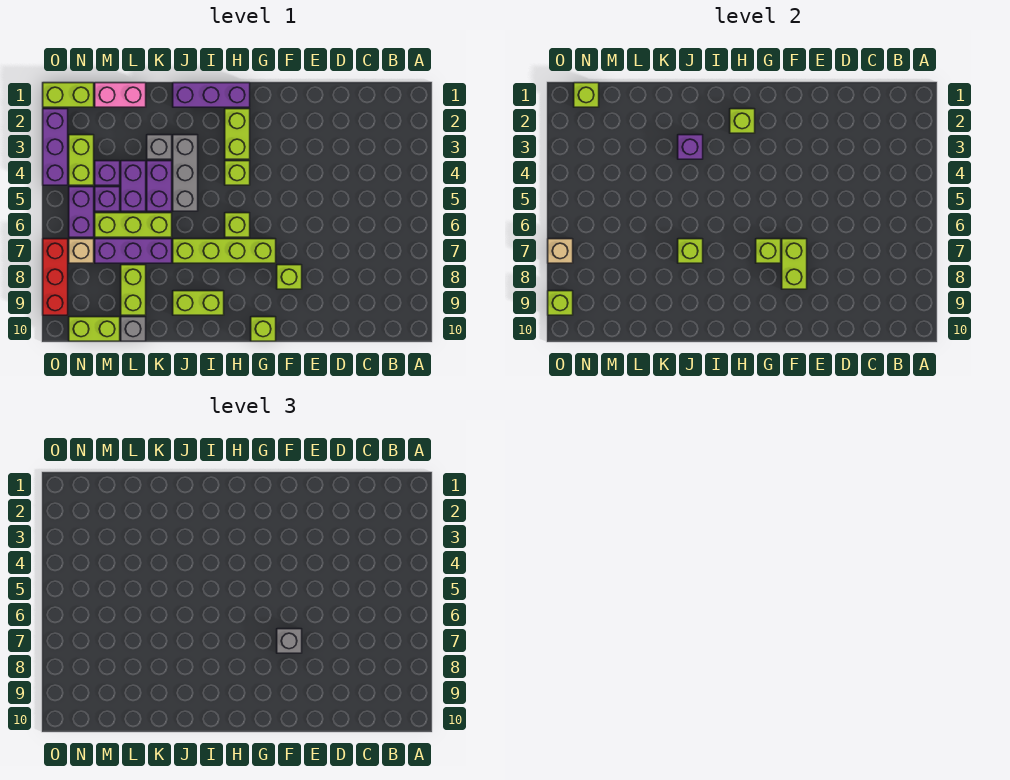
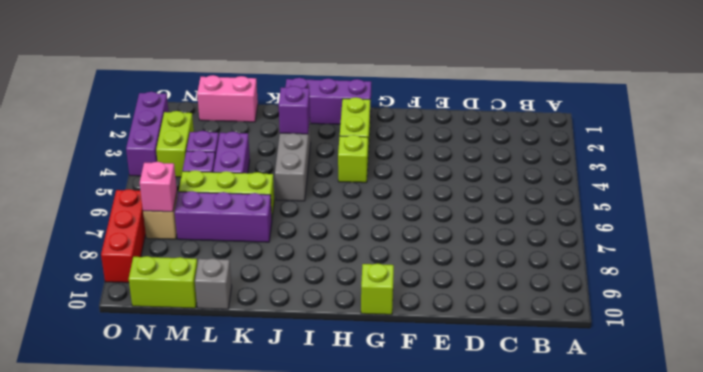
pink brick N7 level 2 -> none
none -> lime brick F8 level 1
none -> lime brick G7:J7 level 1
none -> lime brick H6 level 1
none -> lime brick I9:J9 level 1

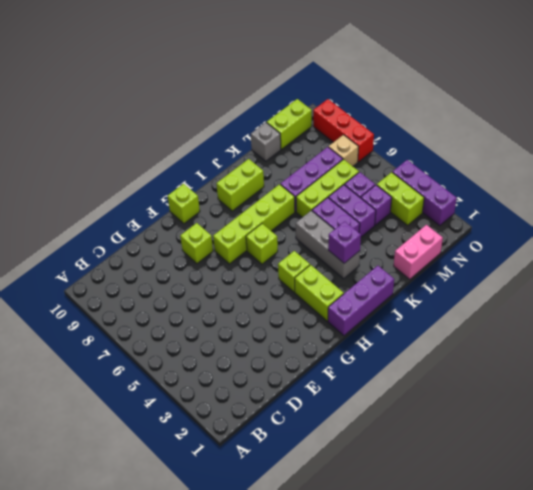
none -> grey brick K3 level 1
none -> lime brick L8:L9 level 1
none -> lime brick N1:O1 level 1
none -> purple brick N5:N6 level 1

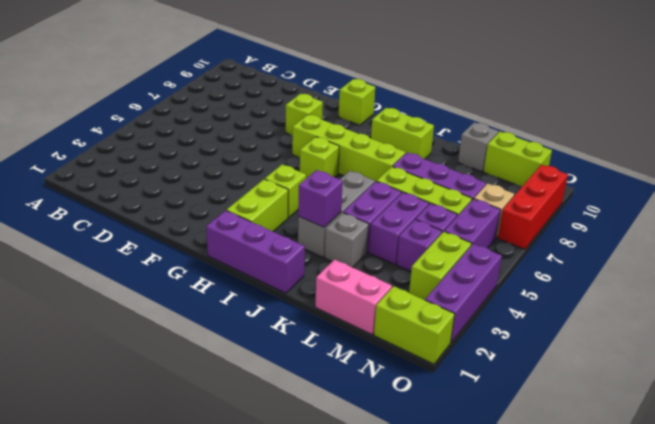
none -> lime brick L8:L9 level 1
none -> lime brick F7:F8 level 2
none -> lime brick G7 level 2
none -> lime brick H2 level 2

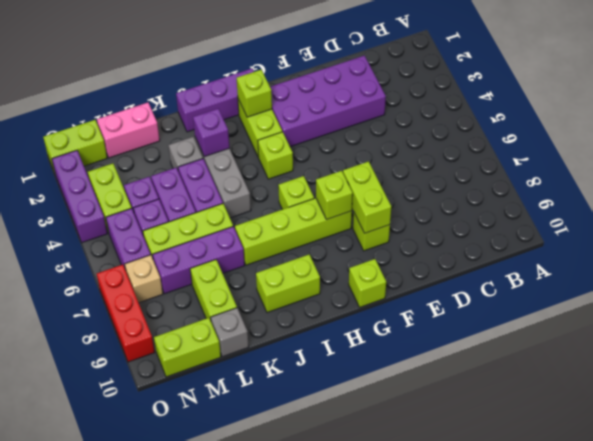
purple brick D2:G3 level 1 -> none
none -> lime brick J7 level 2
none -> lime brick N1 level 2
none -> tan brick O7 level 2
none -> lime brick O9 level 2

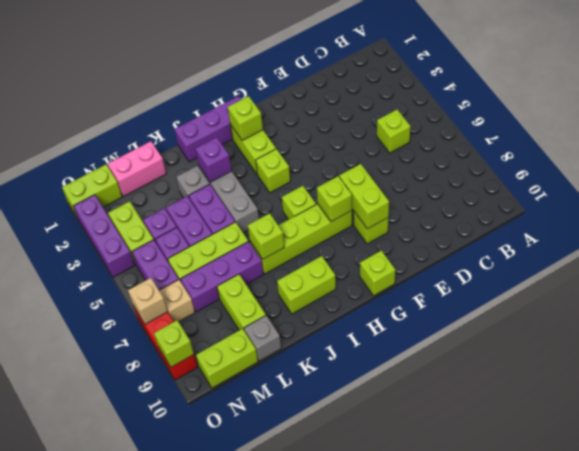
lime brick C5 level 1 -> lime brick N1 level 2
none -> grey brick F7 level 3

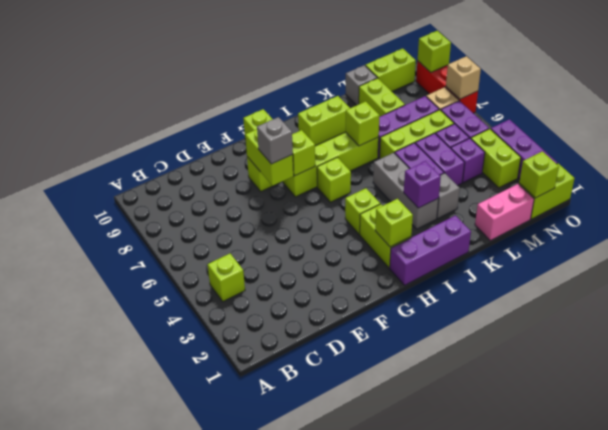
lime brick B4 level 1 -> none

